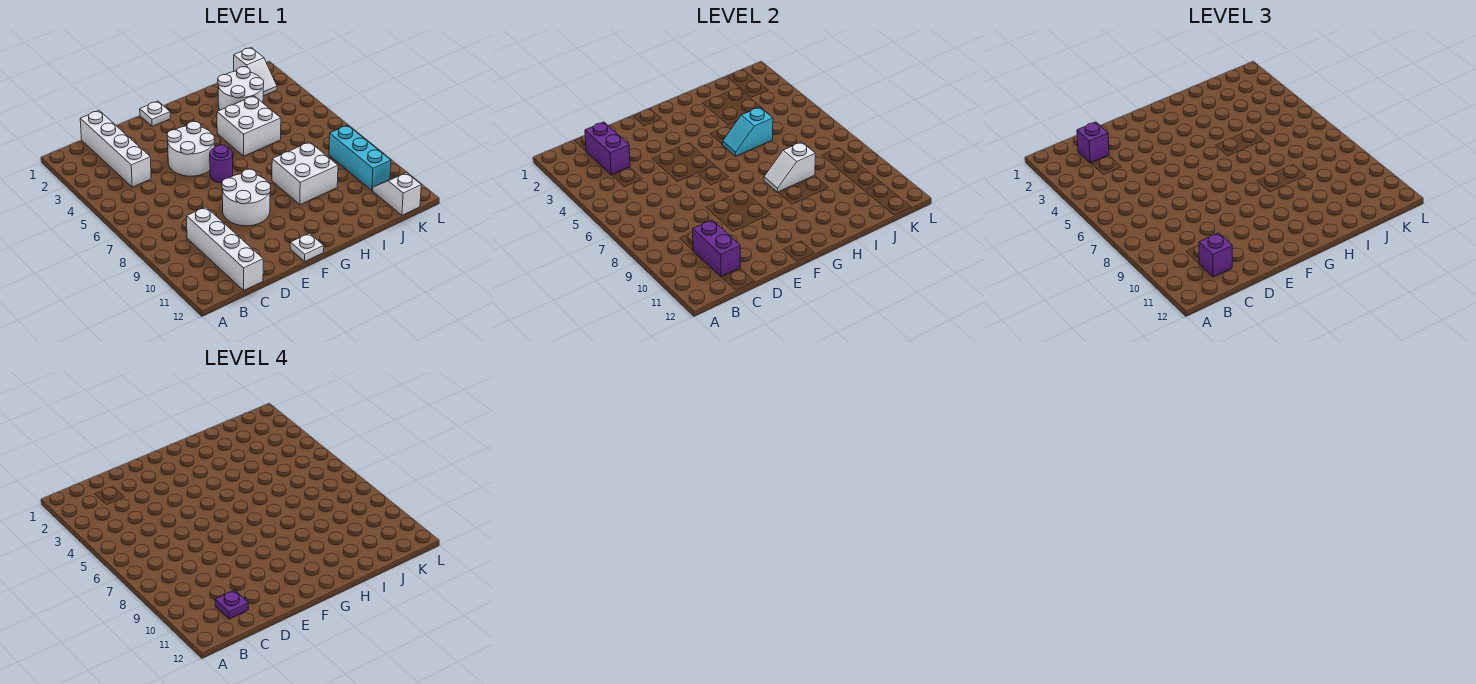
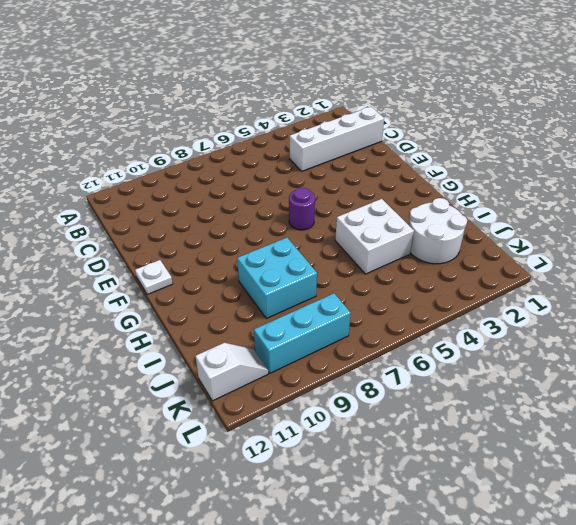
cyan brick H8:I9 level 1 -> white brick H8:I9 level 1
none -> white brick C9:C12 level 1
none -> white round brick E4:F5 level 1
none -> white round brick E8:F9 level 1

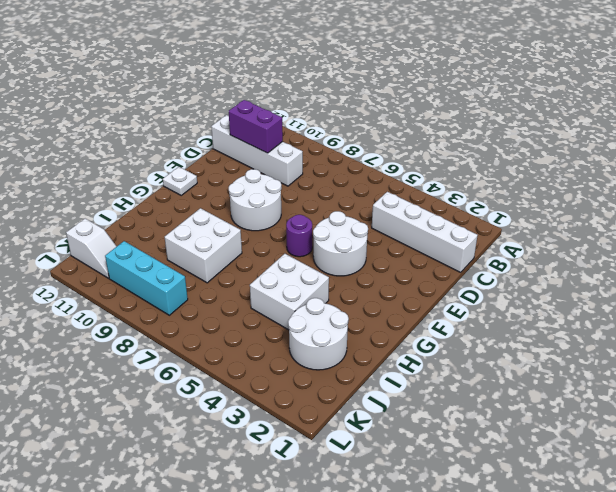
none -> white plate F1 level 1
none -> white slope K1:K2 level 1 top 1
none -> purple brick C2:C3 level 2

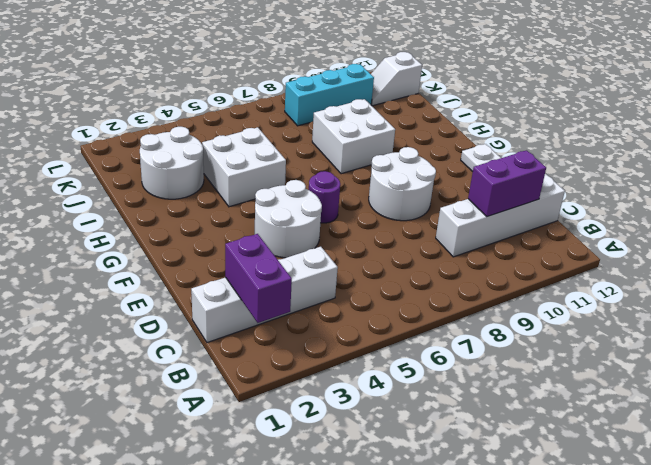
purple brick B2:C2 level 2 -> purple brick C2:C3 level 2
none -> white plate F1 level 1
none -> white slope K1:K2 level 1 top 1
none -> cyan slope H5:I5 level 2 top I

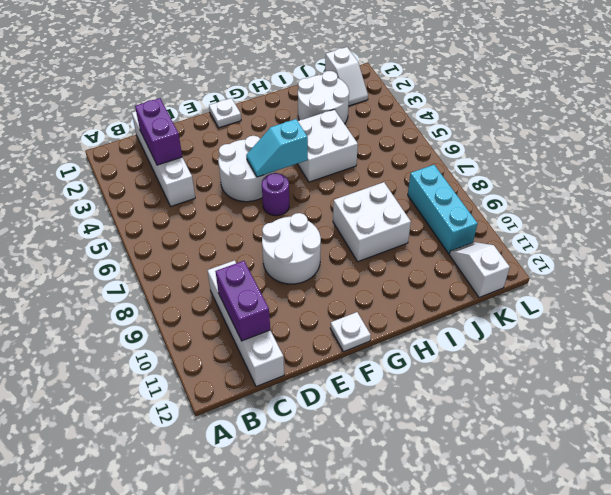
cyan slope F5:G5 level 2 top G -> cyan slope H5:I5 level 2 top I
none -> white slope H8:I8 level 2 top I
none -> purple brick C2 level 3
none -> purple brick C11 level 3

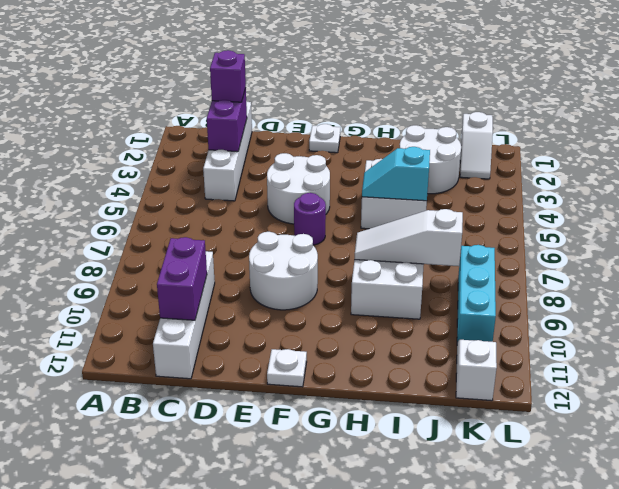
white slope H8:J8 level 2 top J -> white slope H8:I8 level 2 top I
none -> purple brick C11 level 3
none -> purple plate C11 level 4

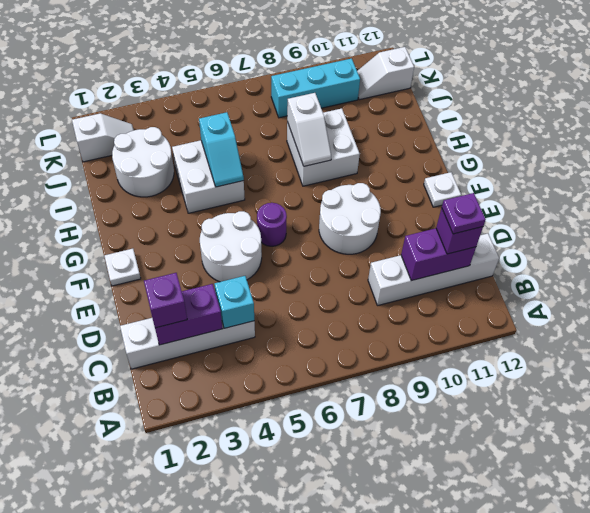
cyan brick C4 level 2 -> none

